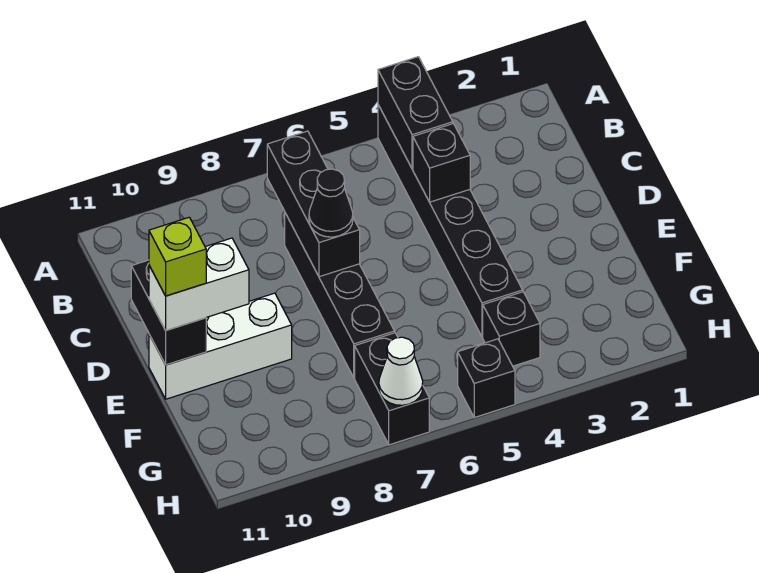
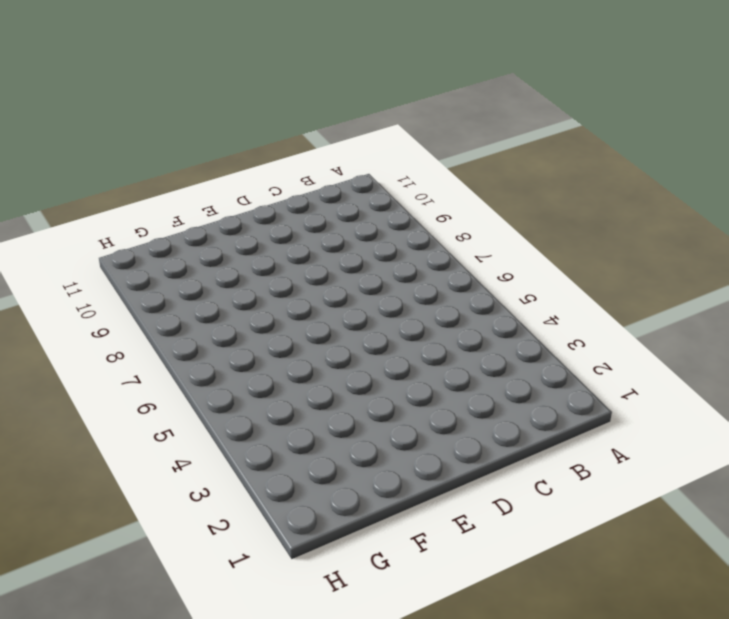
none -> black brick A4:F4 level 1
none -> black brick C7:F7 level 1
none -> white brick E9:E11 level 1

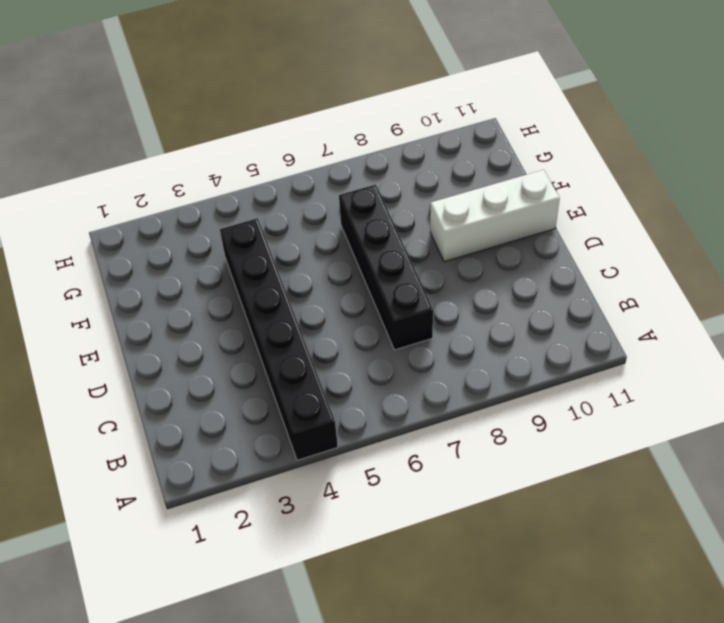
none -> black brick G4 level 1
none -> black brick G7:H7 level 1
none -> black brick H5 level 1

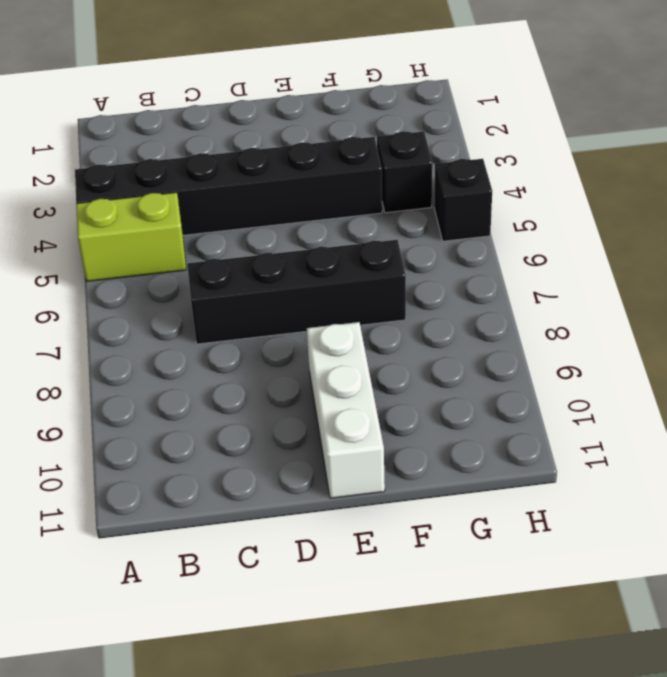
lime brick A5:B5 level 1 -> none
none -> black brick G7:H7 level 1
none -> black brick A4:B4 level 2
none -> black brick B7:D7 level 2

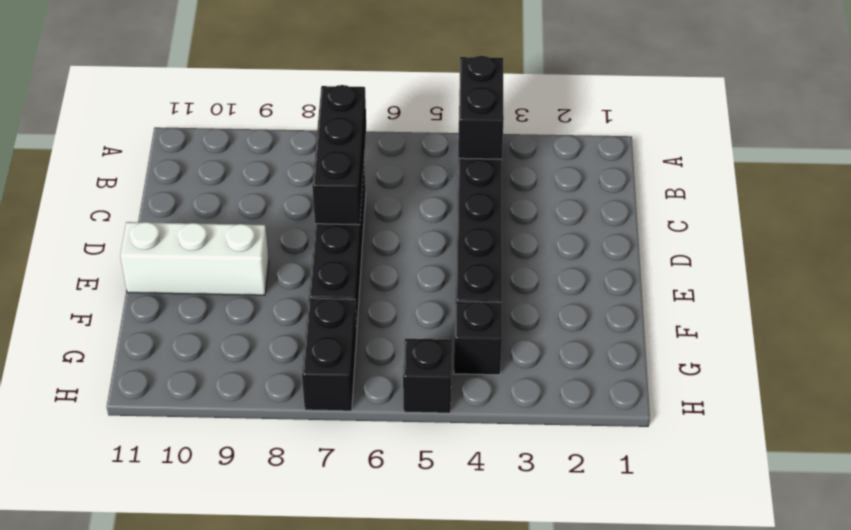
none -> black brick C4 level 2
none -> black brick D11:E11 level 2
none -> white cone H7 level 2

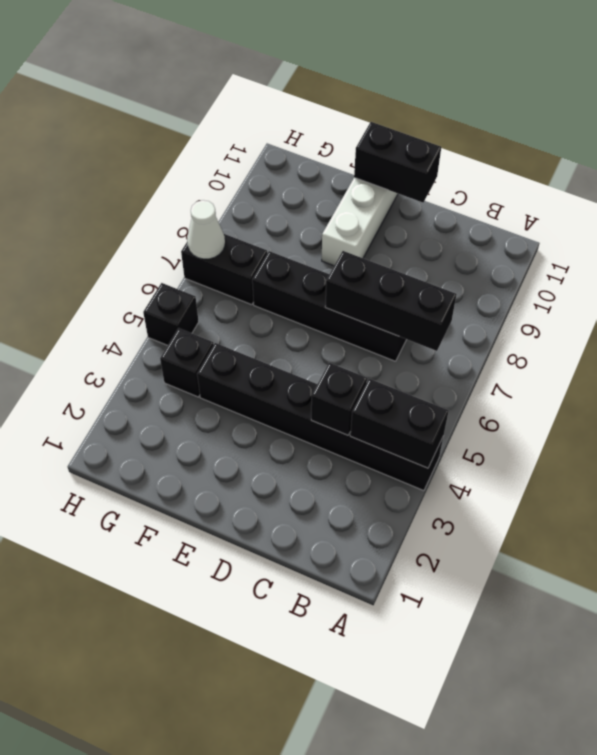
none -> black cone D7 level 3
none -> white brick E10:E11 level 3
none -> lime brick E11 level 4

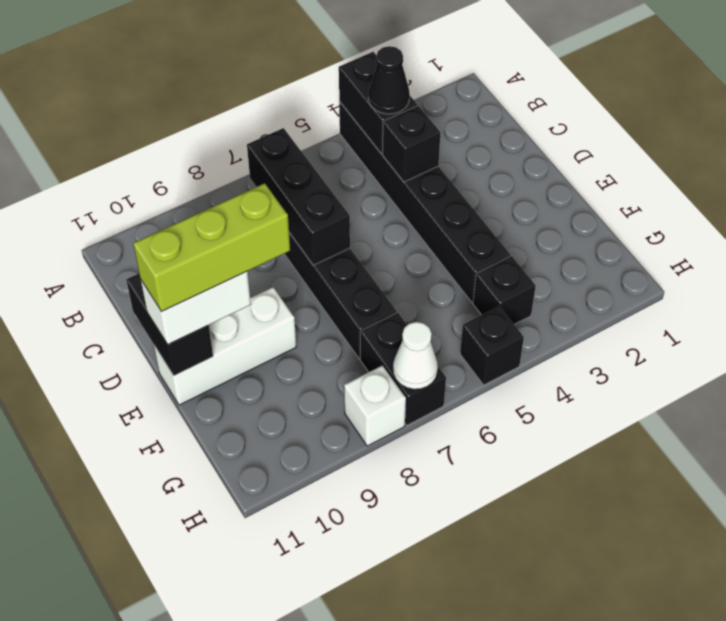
black cone B4 level 3 -> black cone D7 level 3
lime brick E9:E11 level 4 -> lime brick E11 level 4
white brick H8 level 1 -> none

